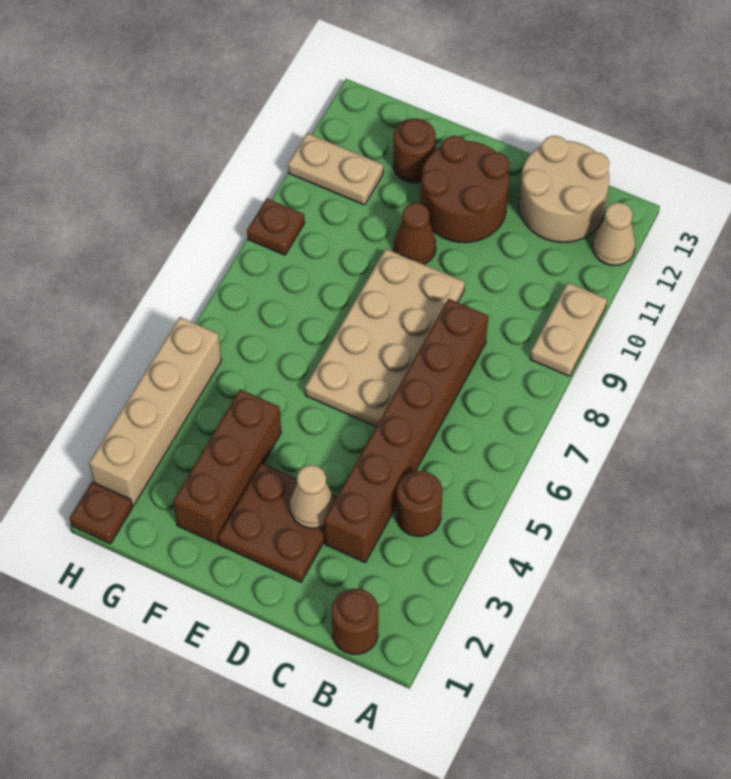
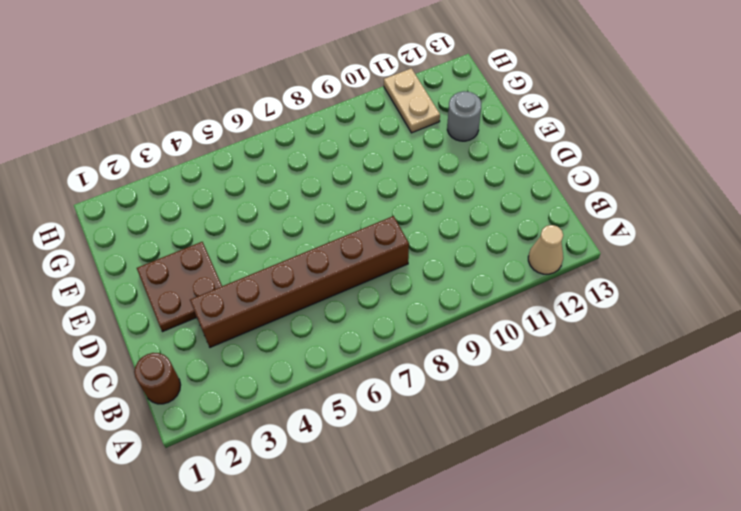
grey round brick F12 level 1 -> brown round brick F12 level 1
none -> tan plate A9:A10 level 1
none -> brown round brick B4 level 1
none -> tan round brick B12:C13 level 1

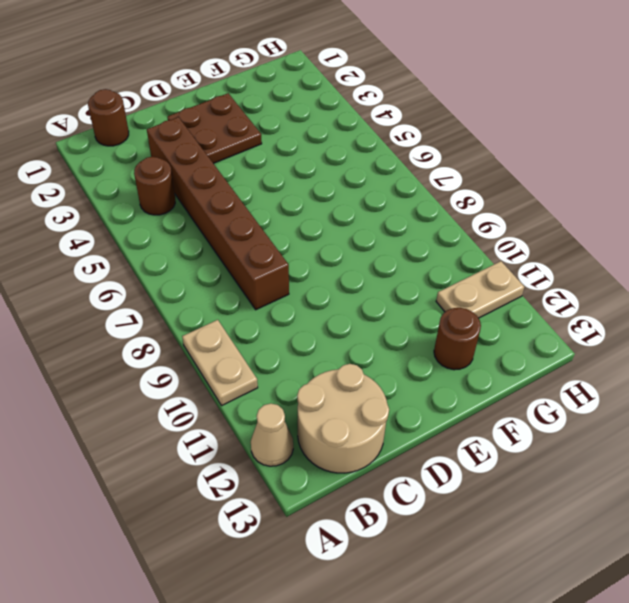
none -> tan plate D6:E9 level 1
none -> brown round brick D11:E12 level 1
none -> brown cone E10 level 1

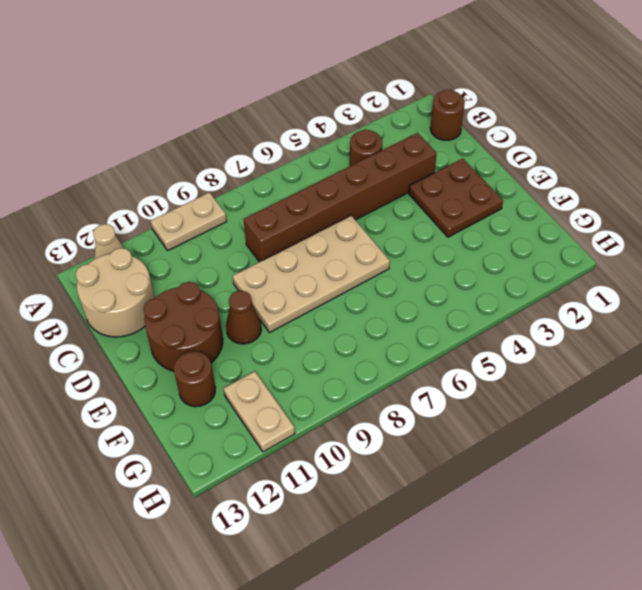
none -> brown brick F2:F4 level 1
none -> brown plate H1 level 1
none -> tan brick H2:H5 level 1

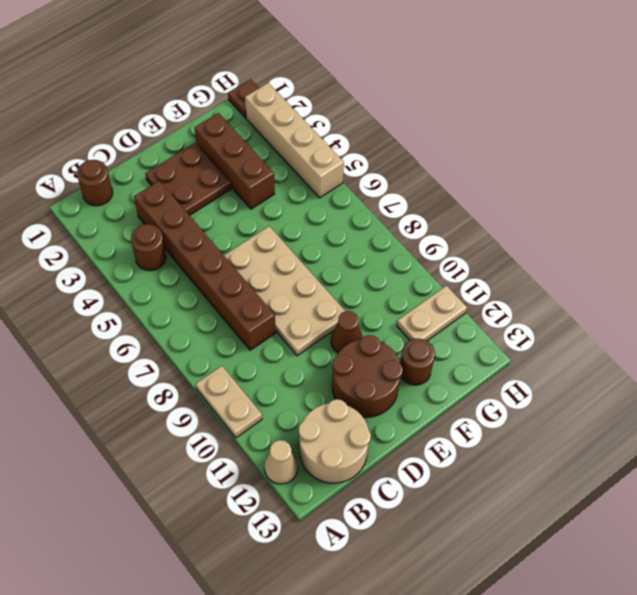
none -> brown plate H9 level 1
none -> tan cone D3 level 2

